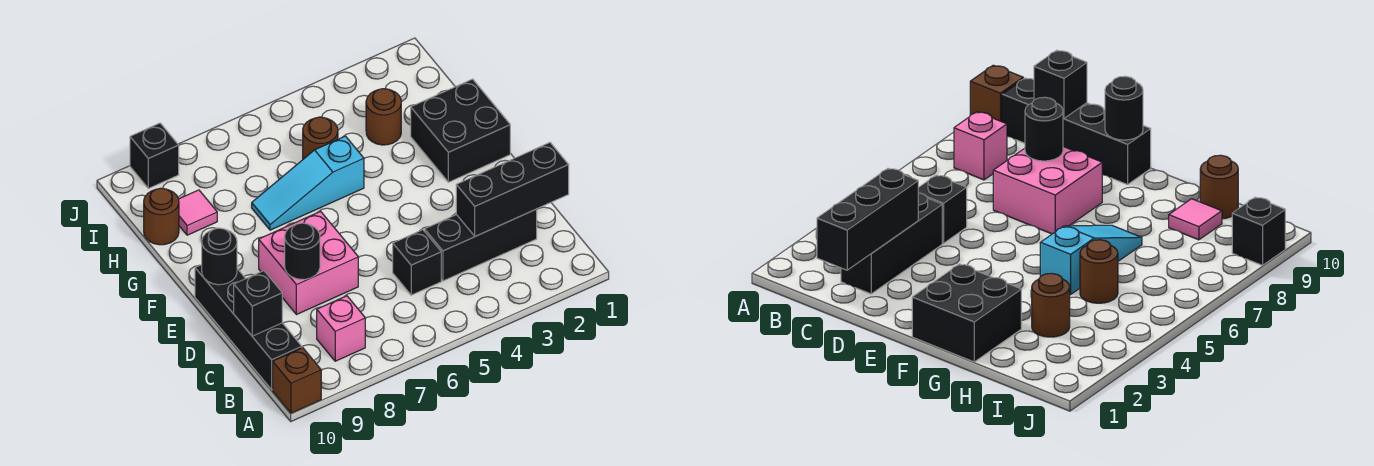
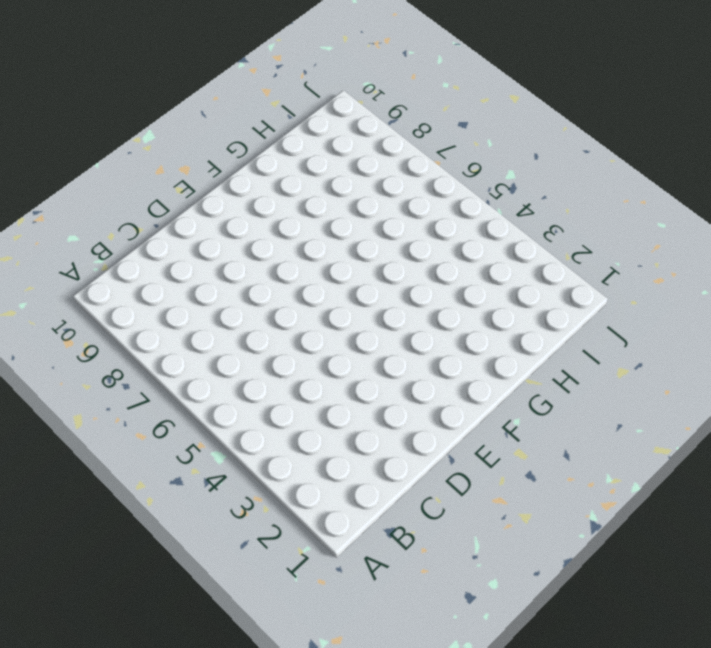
none -> brown brick A10 level 1
none -> pink brick B8 level 1
none -> black brick B10:E10 level 1

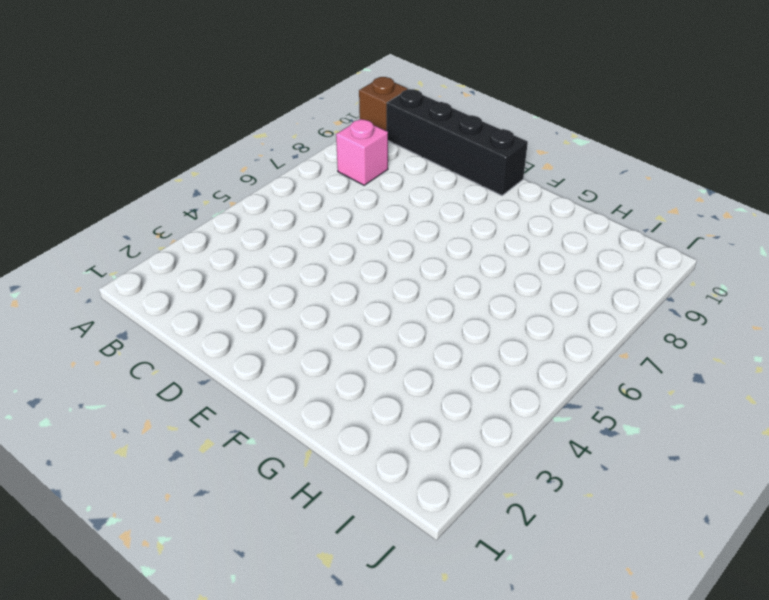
none -> black brick C2:C4 level 1
none -> black brick C5 level 1
none -> pink brick D7:E8 level 1

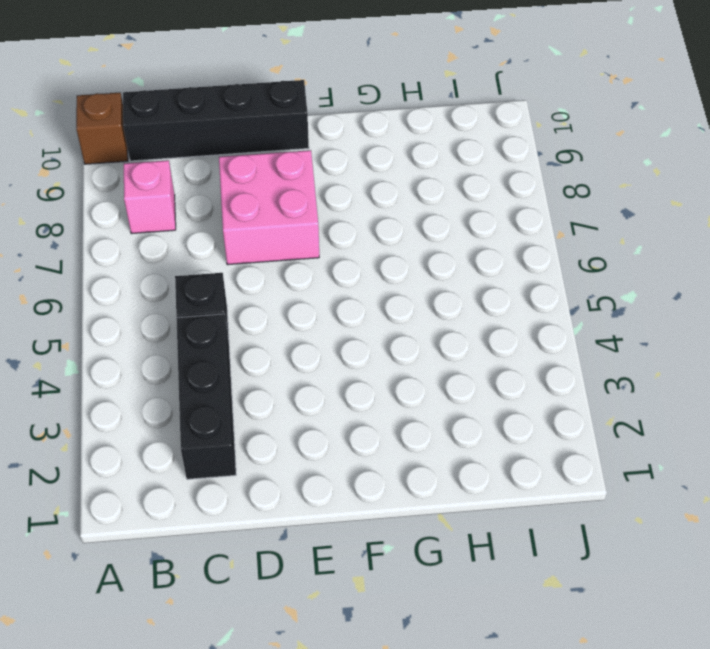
none -> black brick F1:G2 level 1
none -> cyan slope G5:G7 level 1 top 5
none -> brown round brick H3 level 1

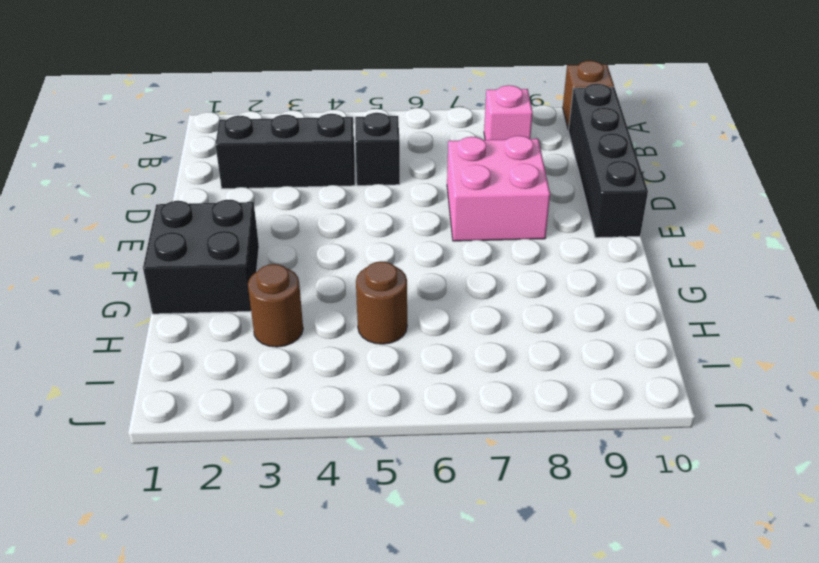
none -> cyan slope G5:G7 level 1 top 5
none -> pink tile H9 level 1
none -> brown round brick H10 level 1

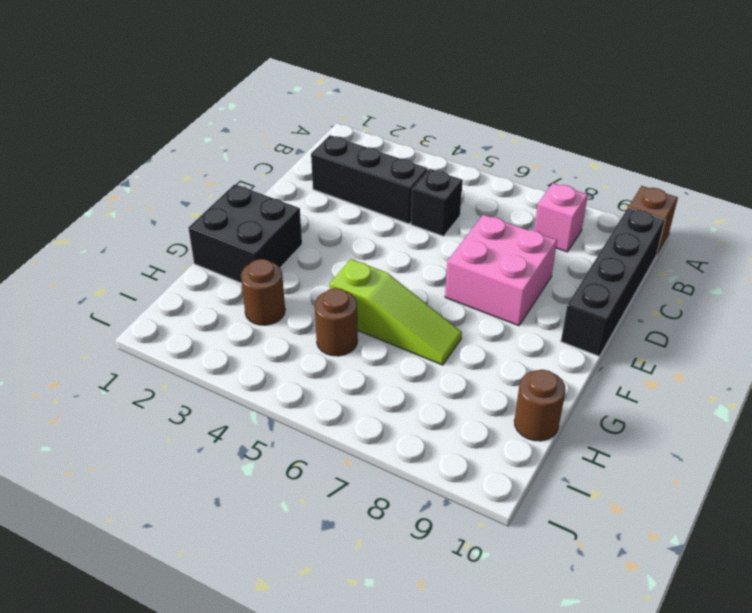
lime slope G5:G7 level 1 top 5 -> cyan slope G5:G7 level 1 top 5
none -> pink tile H9 level 1
none -> black brick J9 level 1
none -> black brick C1:C3 level 2

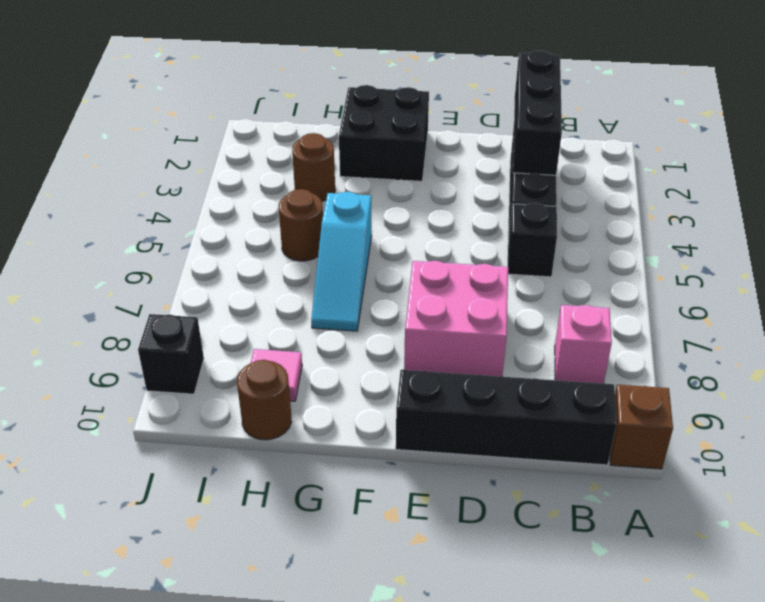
none -> black brick C10 level 2
none -> black round brick D8 level 2
none -> black round brick E10 level 2

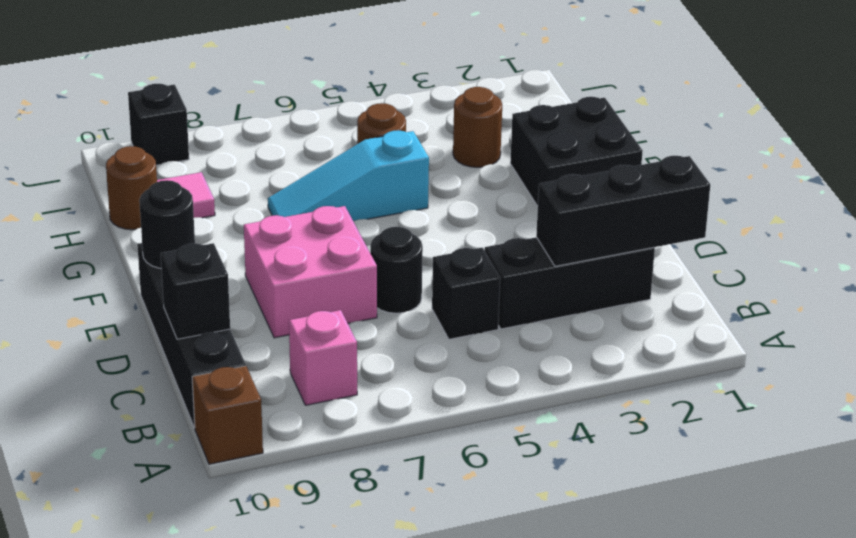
black round brick D6 level 1 -> black round brick D8 level 2

